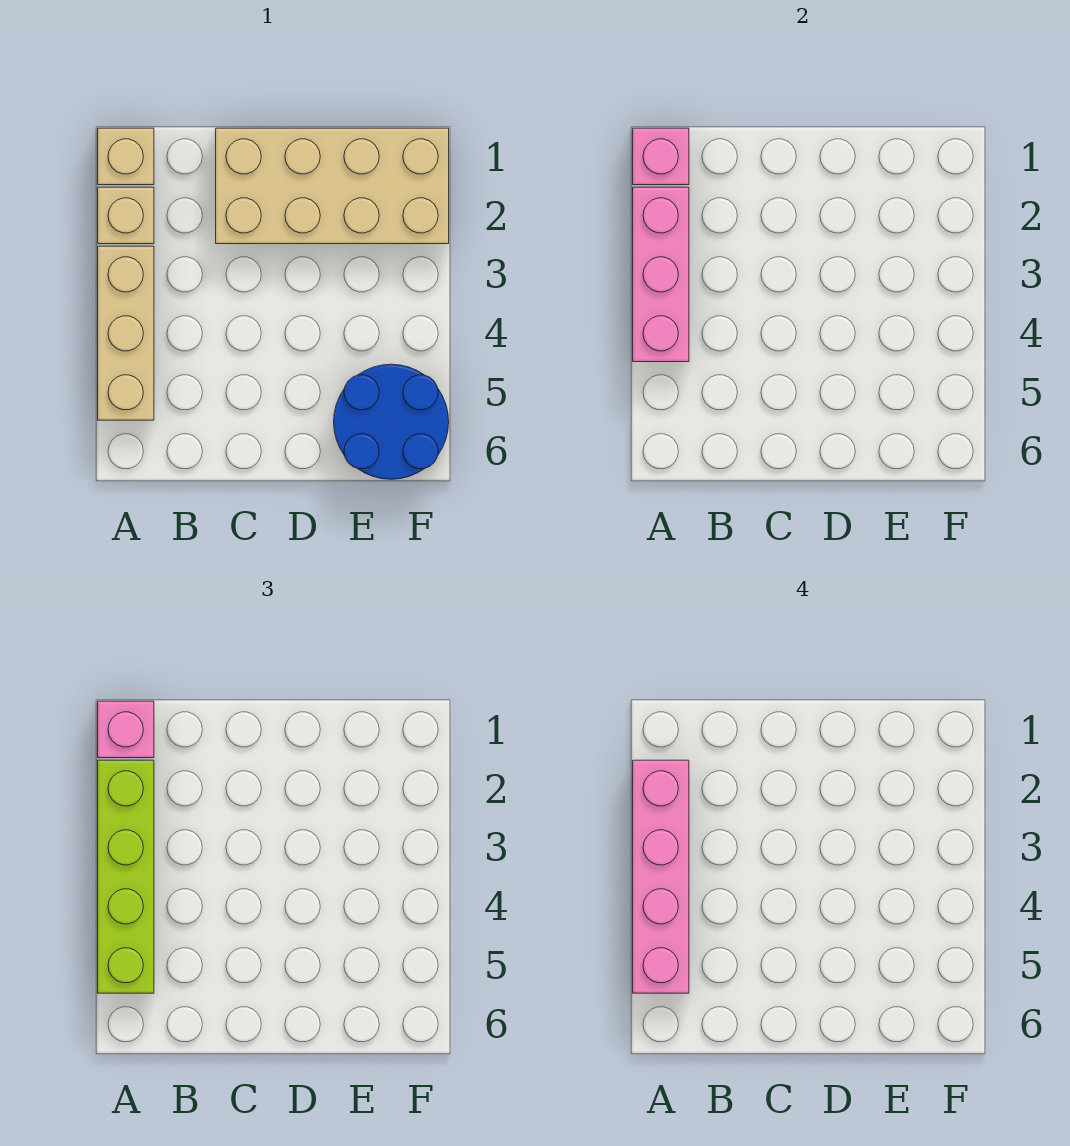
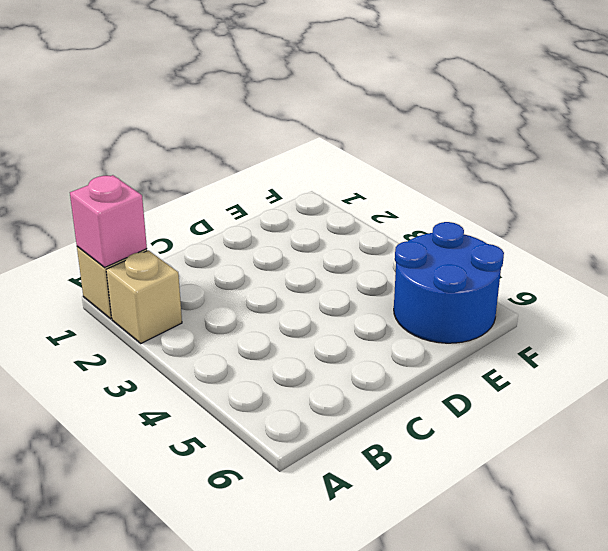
none -> tan brick A3:A5 level 1
none -> tan brick C1:F2 level 1

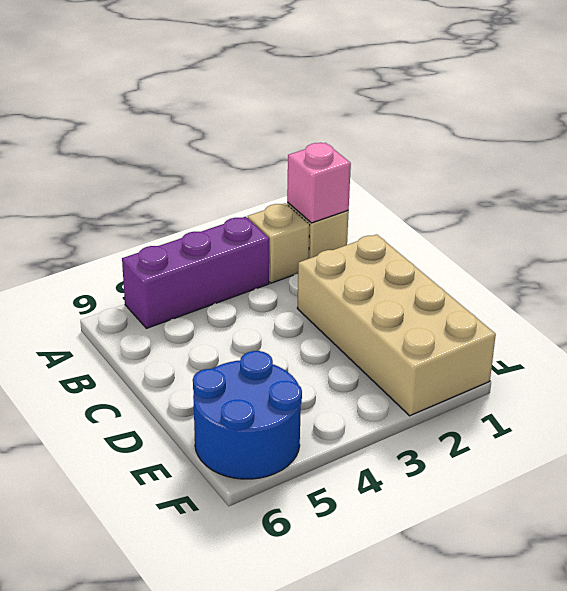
purple brick A3:A5 level 1 -> tan brick A3:A5 level 1
none -> pink brick A2:A4 level 2
none -> pink brick A1 level 3

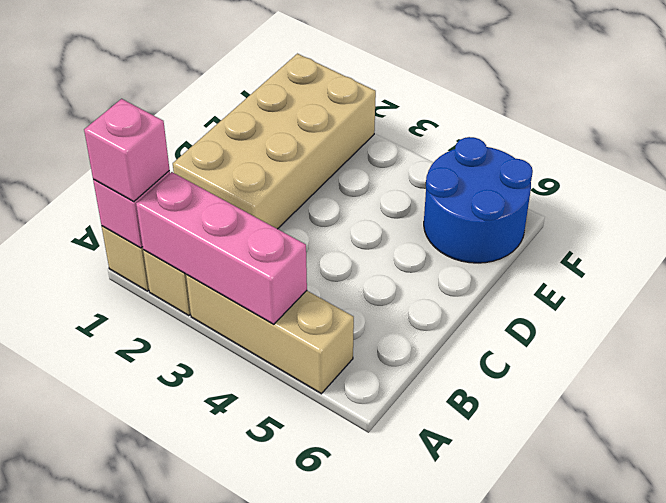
none -> lime brick A2:A5 level 3
none -> pink brick A2:A5 level 4

